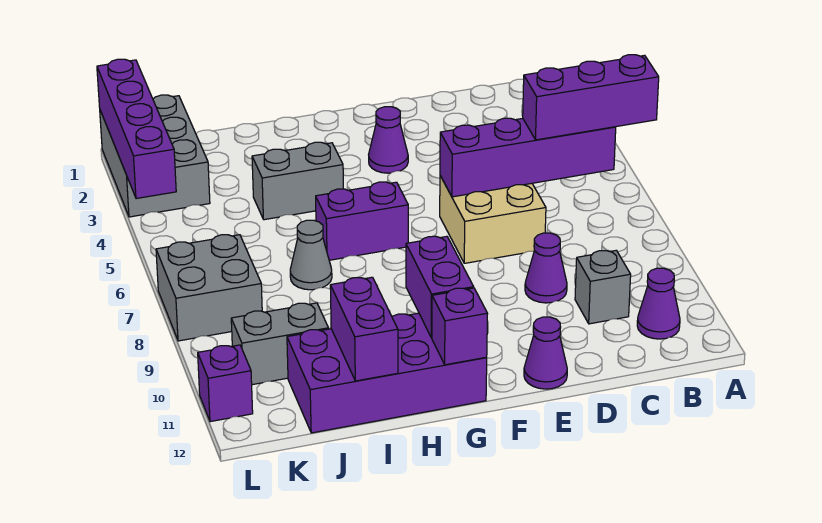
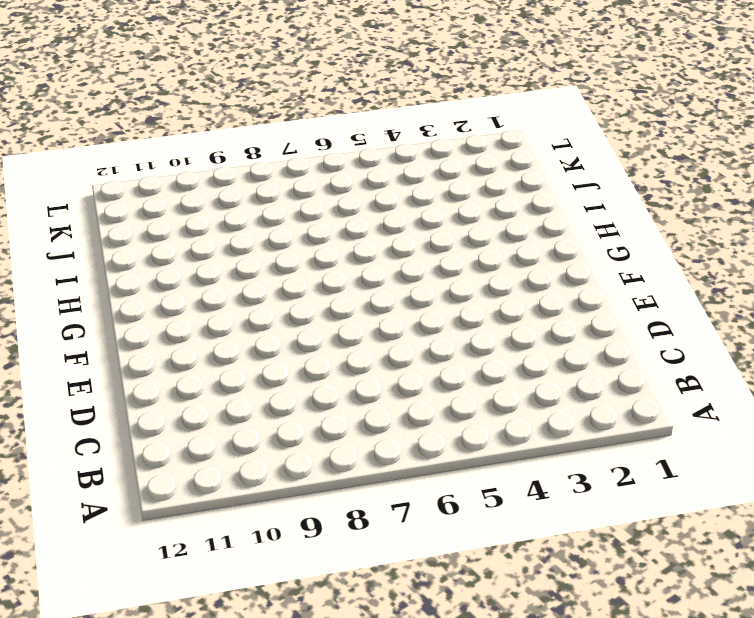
none -> purple cone B11 level 1
none -> grey brick C10 level 1
none -> tan brick D6:E7 level 1

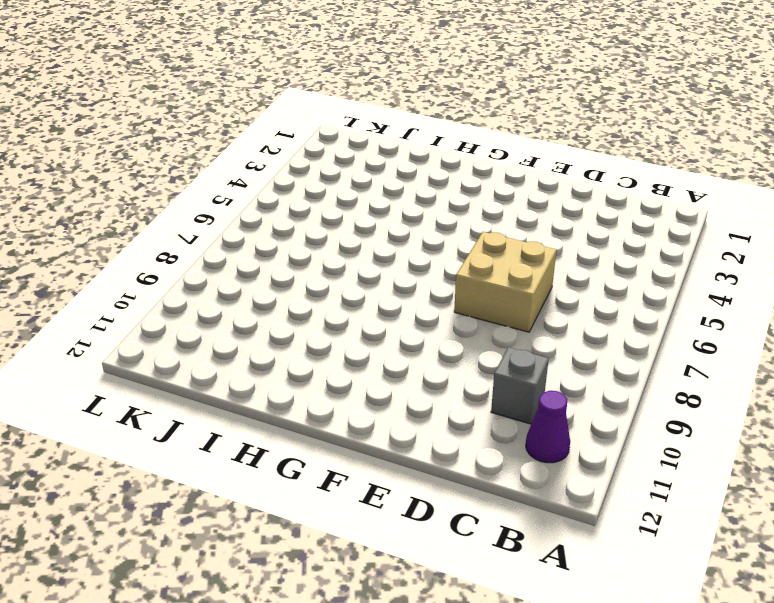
none -> purple cone D9 level 1
none -> purple cone E12 level 1
none -> purple cone F3 level 1

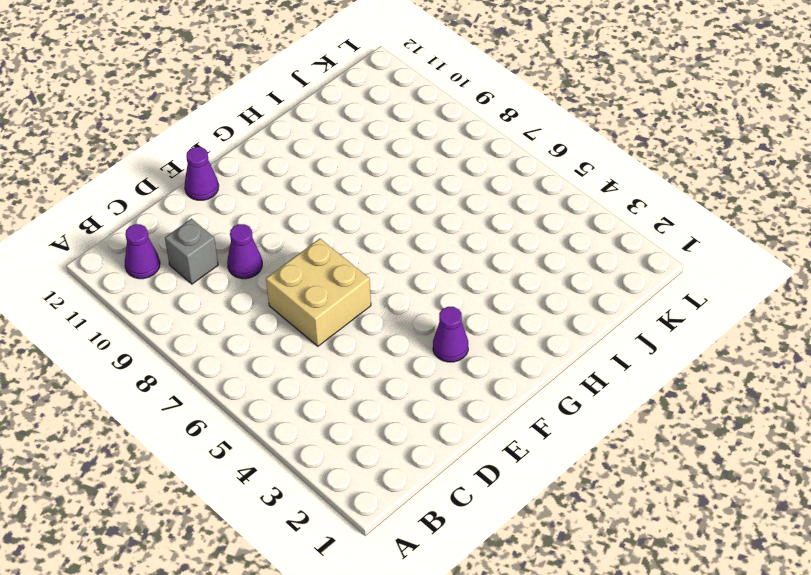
none -> purple brick G6:H6 level 1
none -> purple brick G11:J12 level 1
none -> grey brick H4:I4 level 1

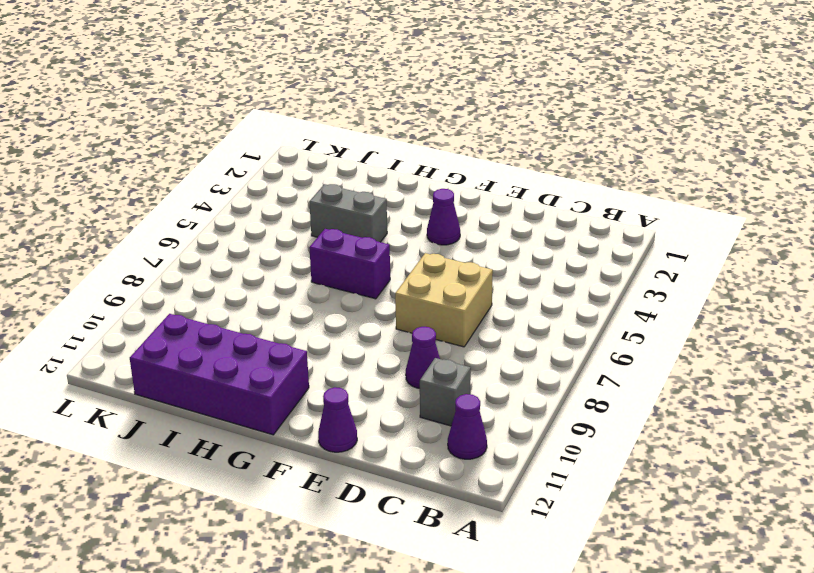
none -> grey cone I7 level 1
none -> grey brick J10:K10 level 1
none -> grey brick K1:L3 level 1

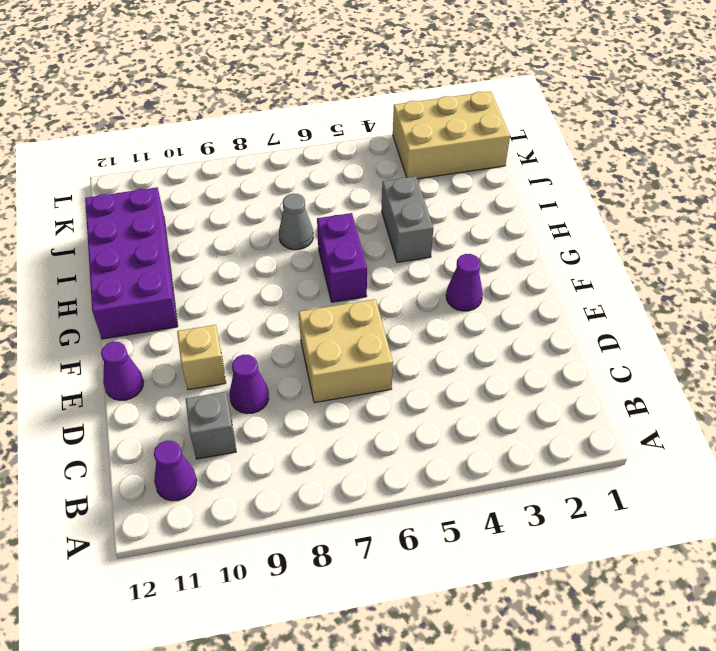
tan brick E10 level 1 -> none
tan brick K1:L3 level 1 -> grey brick K1:L3 level 1
none -> grey brick J10:K10 level 1
none -> grey brick K7:L8 level 1
none -> purple brick L11 level 1

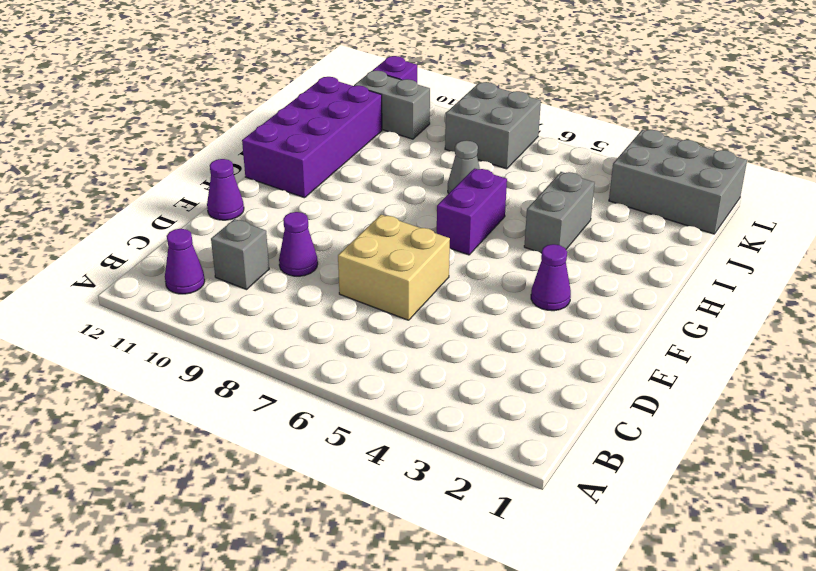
grey brick K10:K11 level 1 -> grey brick J10:K10 level 1
none -> purple brick B6:E6 level 2
none -> purple brick G10:G11 level 2
none -> purple brick G12 level 2

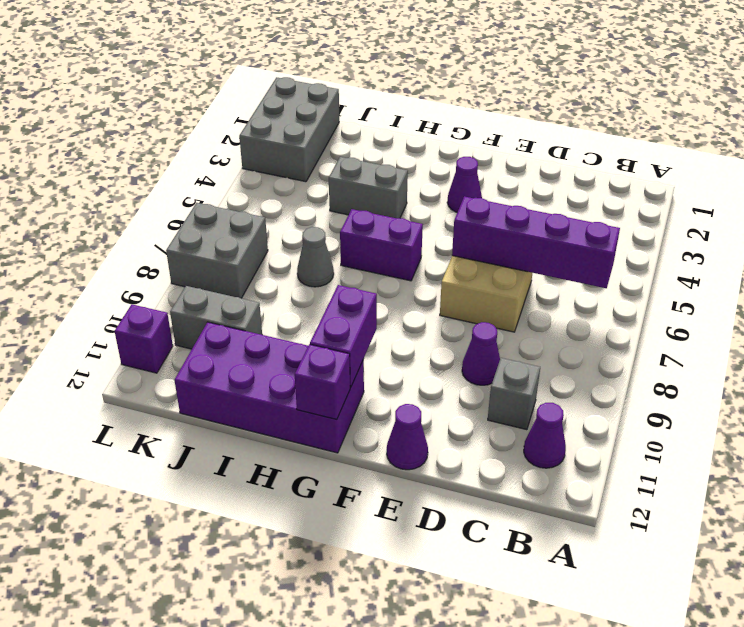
none -> purple brick I11:I12 level 2
none -> purple brick L1:L4 level 2
none -> purple brick A6:C6 level 3

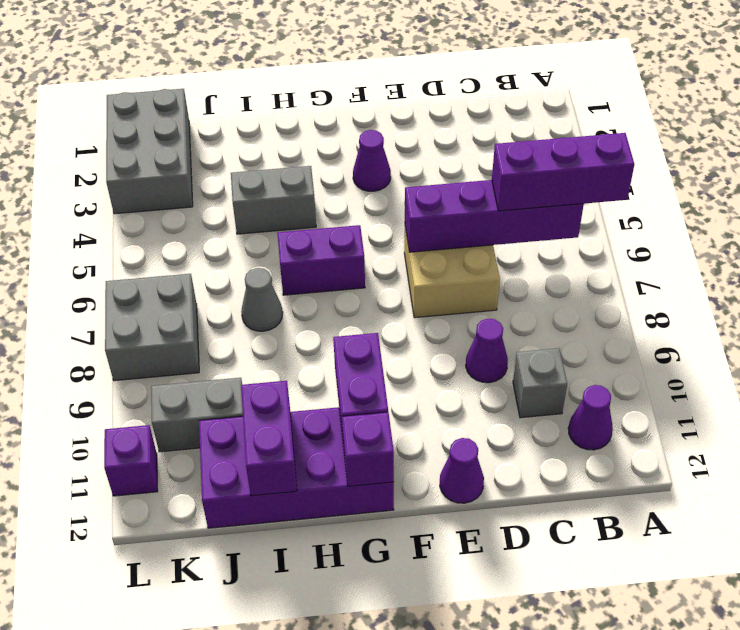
none -> purple brick L1:L4 level 2

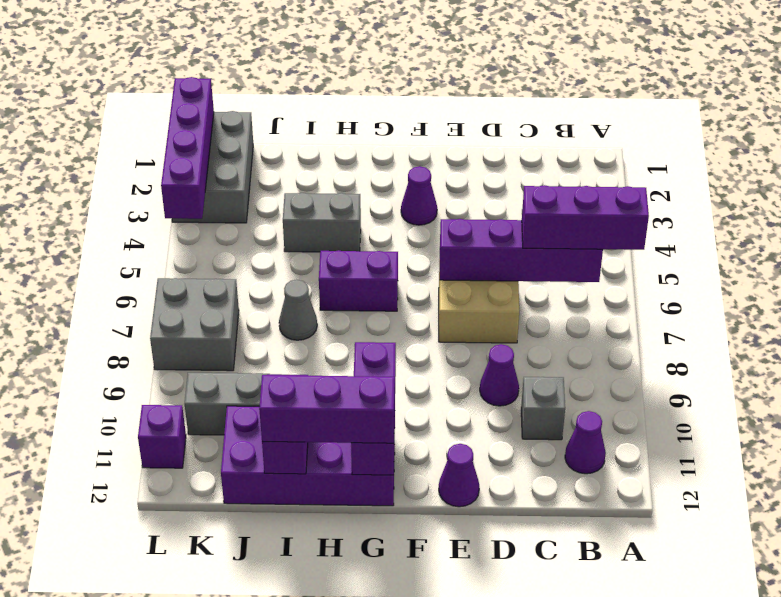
purple brick G12:I12 level 3 -> none

